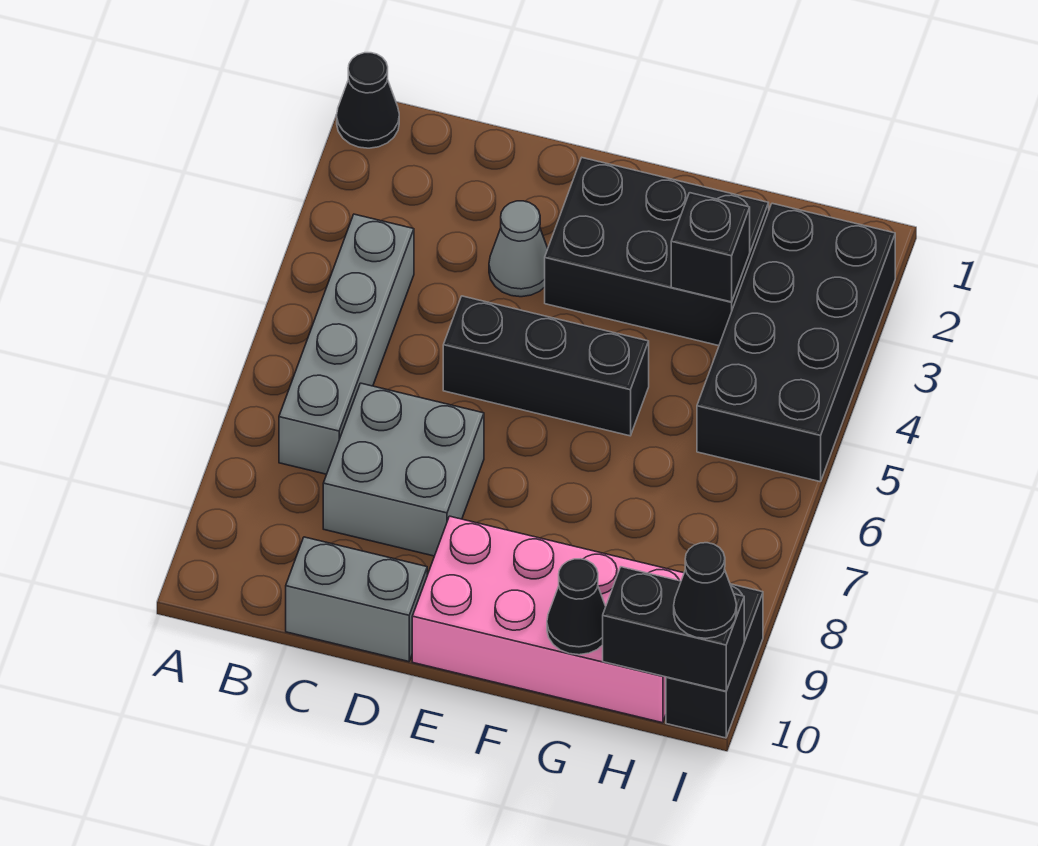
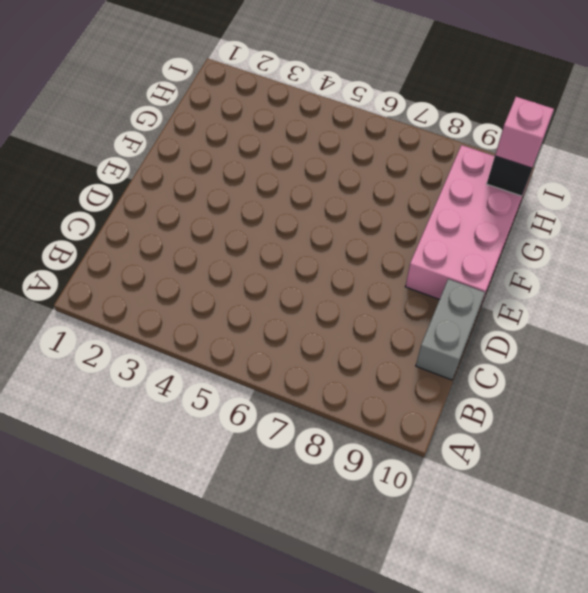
pink brick H10 level 3 -> none
none -> black cone A1 level 1
none -> grey brick B4:B7 level 1
none -> grey brick C7:D8 level 1

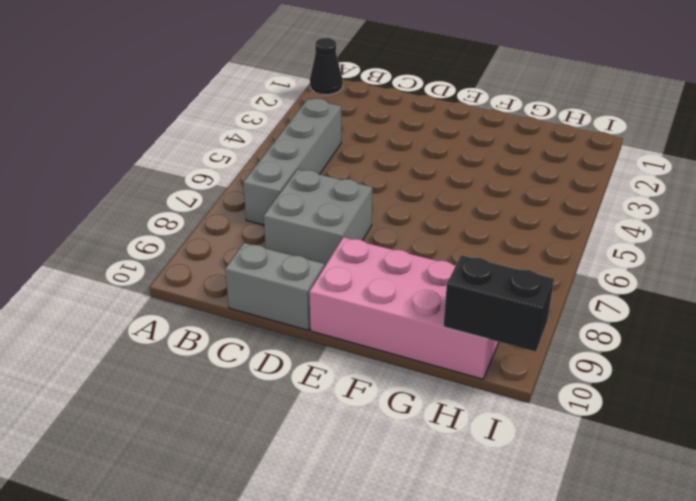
none -> grey cone D3 level 1
none -> black brick D5:F5 level 1
none -> black brick E2:G3 level 1

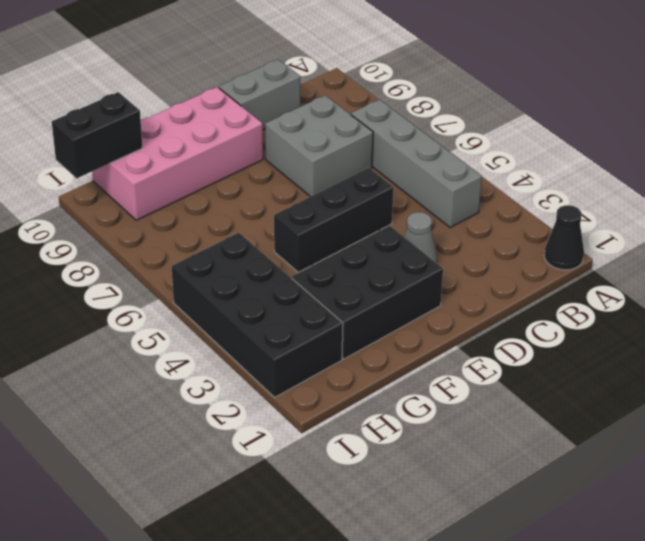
none -> black brick I9:I10 level 1
none -> black brick G3 level 2
none -> black cone G10 level 2

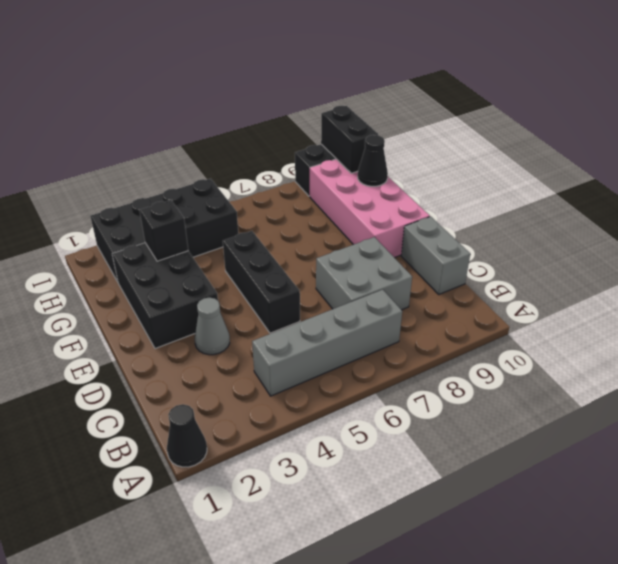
none -> black cone I10 level 3

